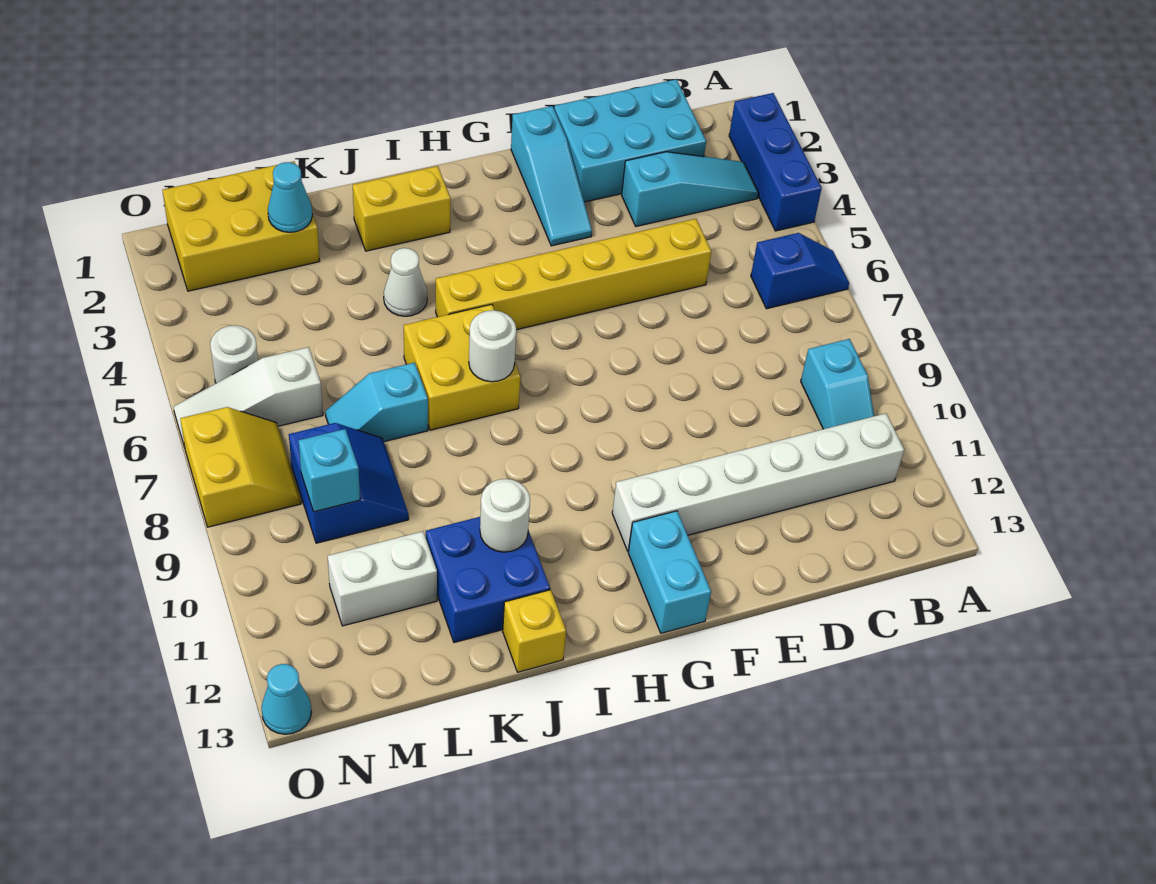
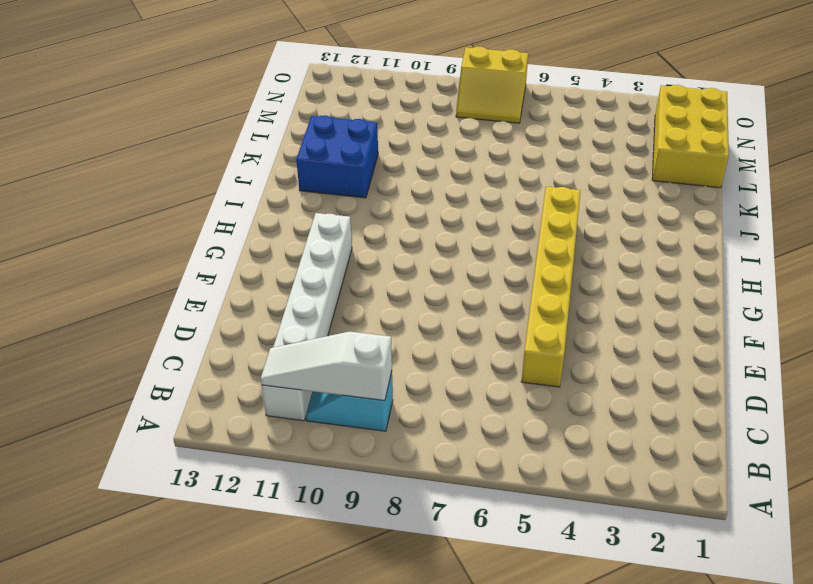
white slope B9:B11 level 2 top 9 -> white slope M6:O6 level 1 top M
none -> blue brick A2:A4 level 1
none -> blue slope A6:B6 level 1 top B
none -> cyan slope B3:D3 level 1 top D

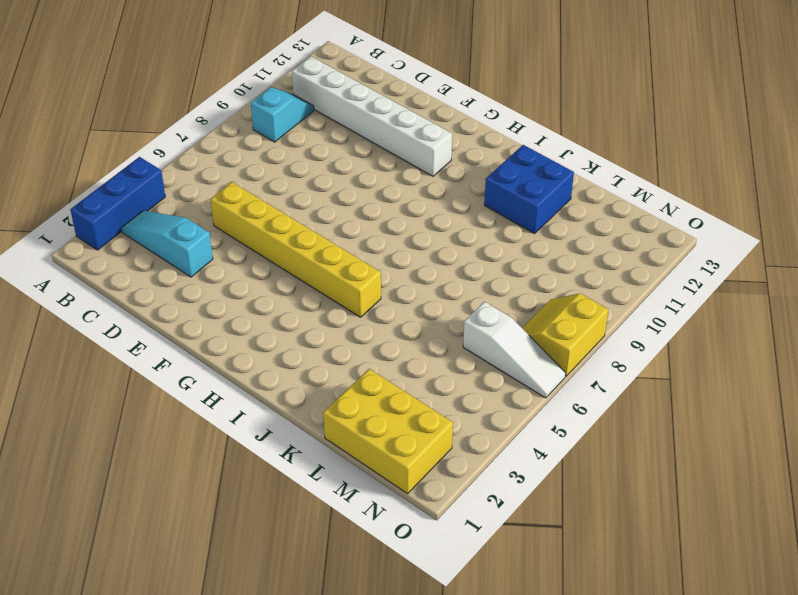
none -> blue slope A6:B6 level 1 top B
none -> cyan brick C1:E2 level 1
none -> cyan slope F1:F3 level 1 top 1

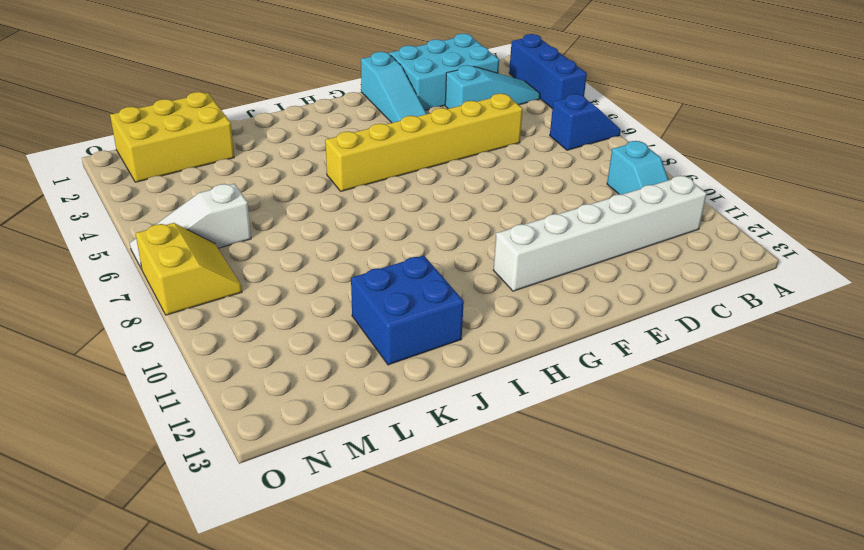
none -> cyan brick G12:G13 level 1
none -> yellow brick I2:J2 level 1
none -> yellow brick I6:J7 level 1

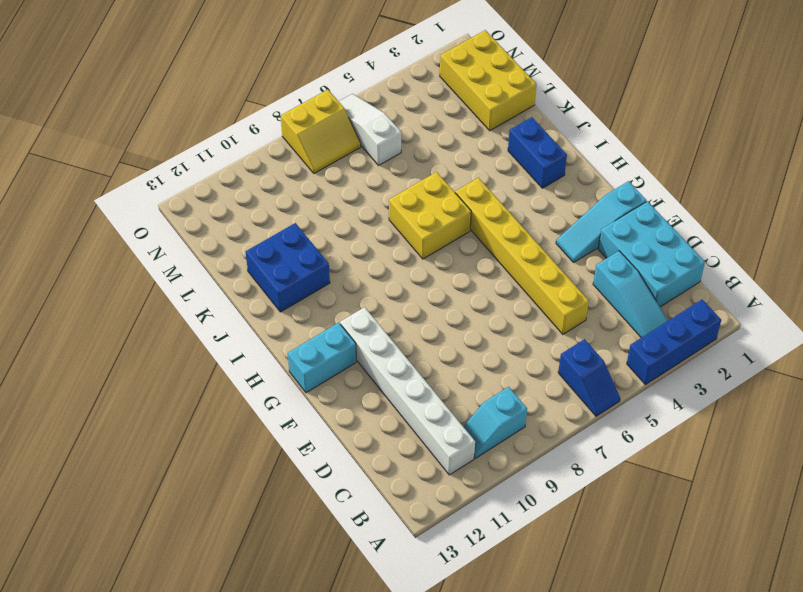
blue brick I2:J2 level 1 -> yellow brick I2:J2 level 1
none -> white cone J4 level 1
none -> yellow brick J13 level 1
none -> cyan slope K7:L7 level 1 top K

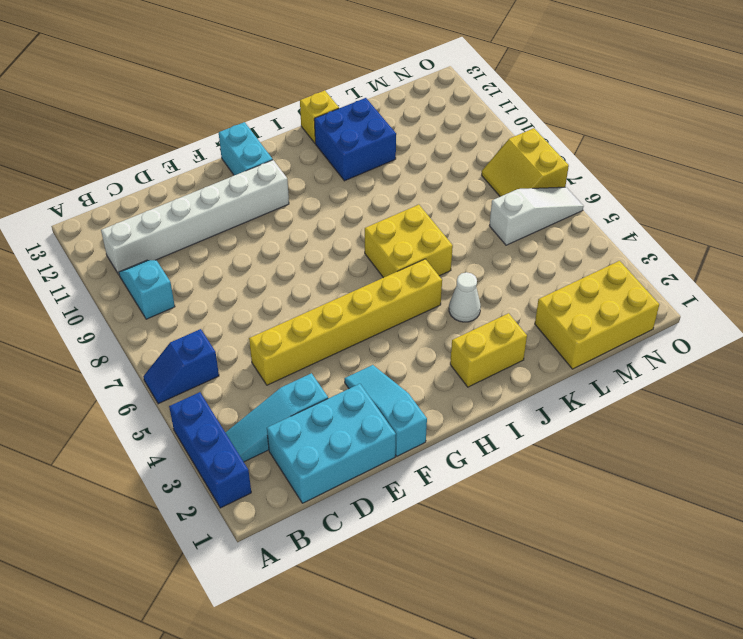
none -> cyan slope K7:L7 level 1 top K
none -> blue slope L8:M9 level 1 top M
none -> white brick L11:M11 level 1

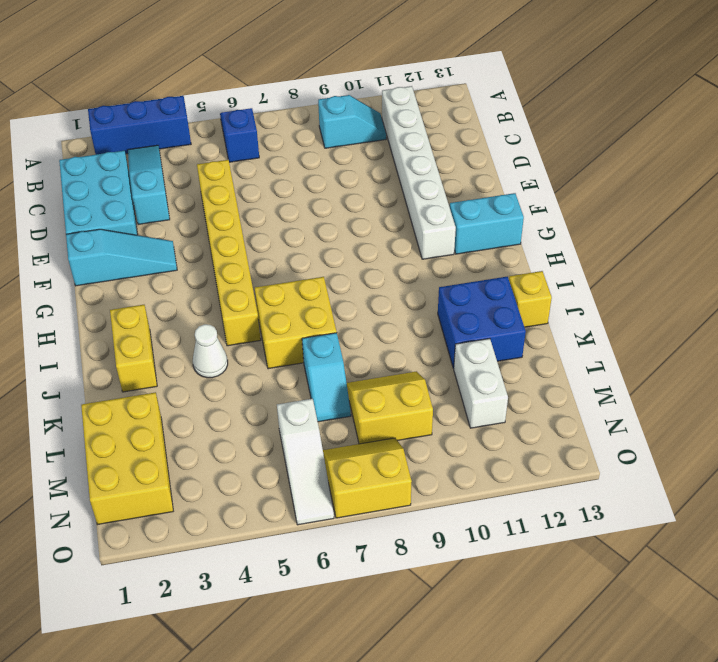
yellow slope L8:M9 level 1 top M -> blue slope L8:M9 level 1 top M
none -> white round brick N5 level 1
none -> cyan cone O13 level 1
none -> white round brick I7 level 2

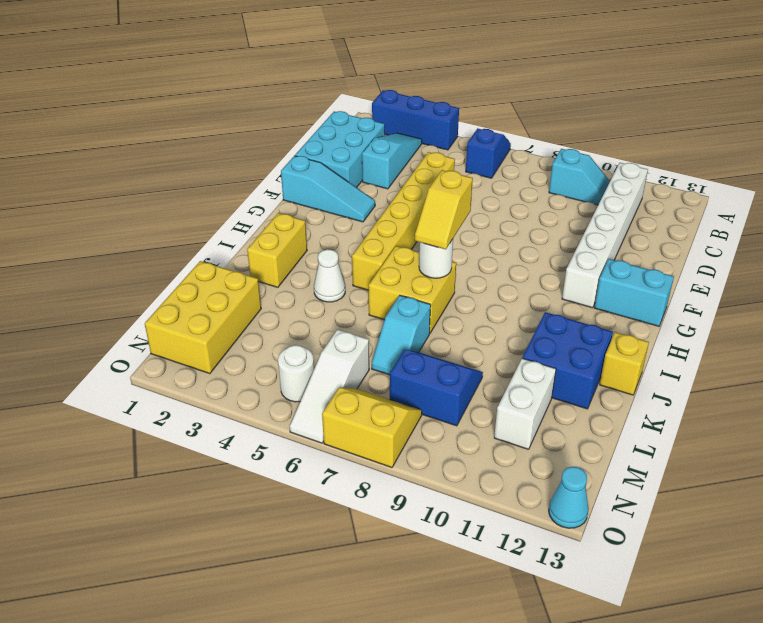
yellow slope H7:I7 level 3 top H -> none
none -> white round brick J11 level 2
none -> cyan cone L2 level 2
none -> cyan brick M9 level 2

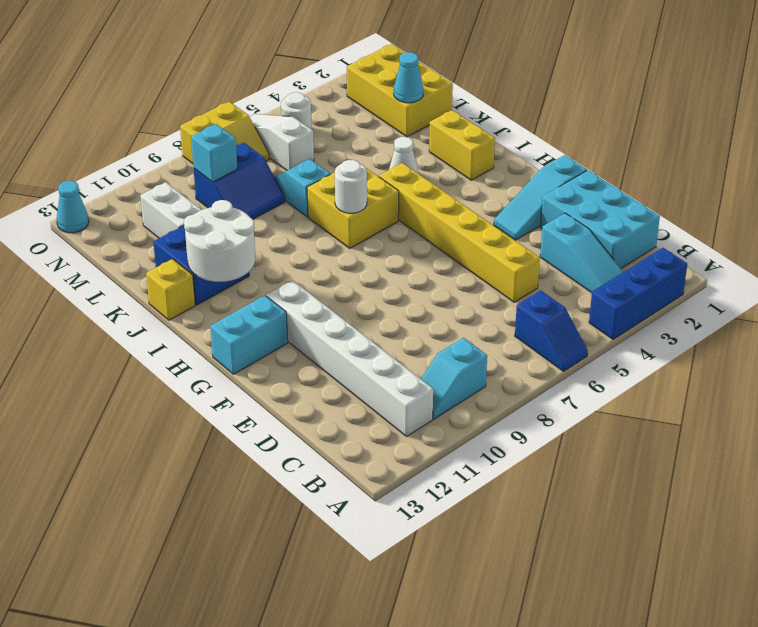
white round brick I11:J12 level 2 -> white round brick J11 level 2

